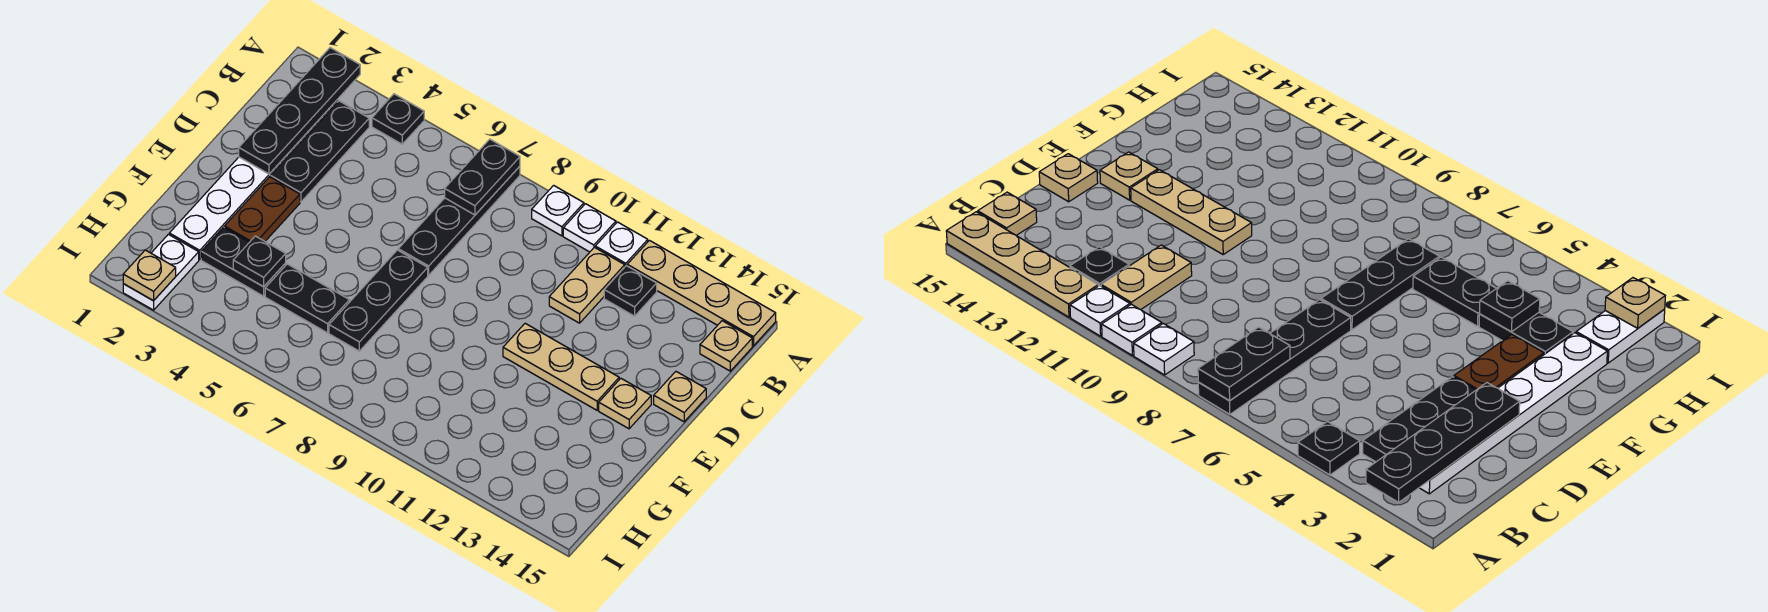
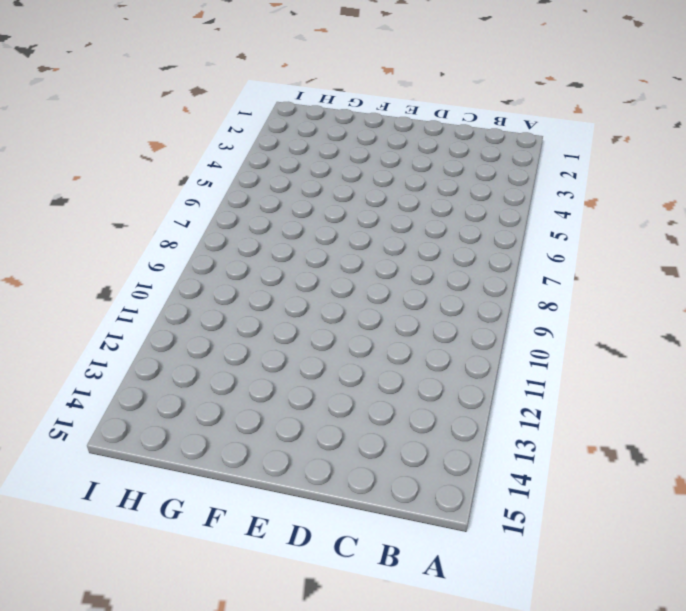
none -> black plate A4 level 1
none -> black plate A7:D7 level 1
none -> white plate A9 level 1

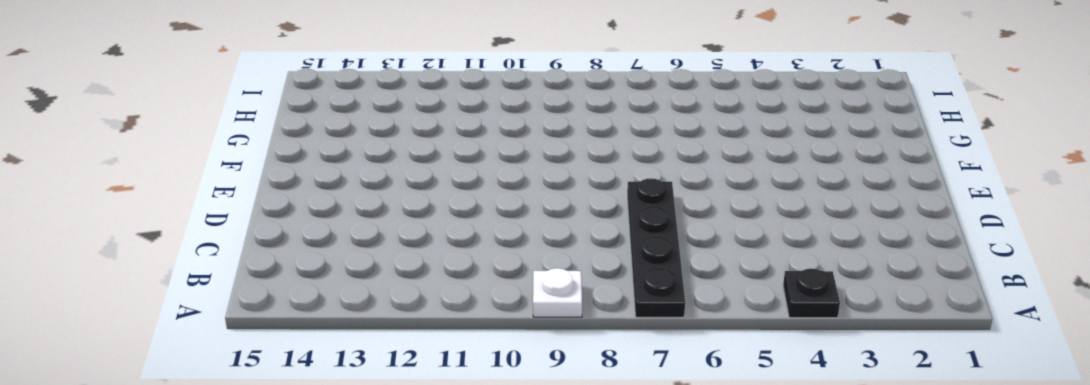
none -> white plate A10 level 1
none -> white plate A11 level 1
none -> tan plate A12:A15 level 1

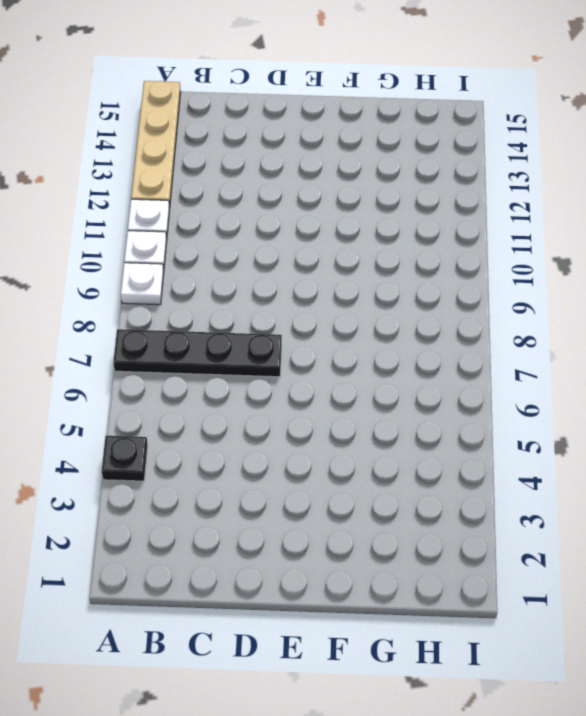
none -> white plate B2:G2 level 1
none -> black plate B3:D3 level 1
none -> tan plate B11:C11 level 1

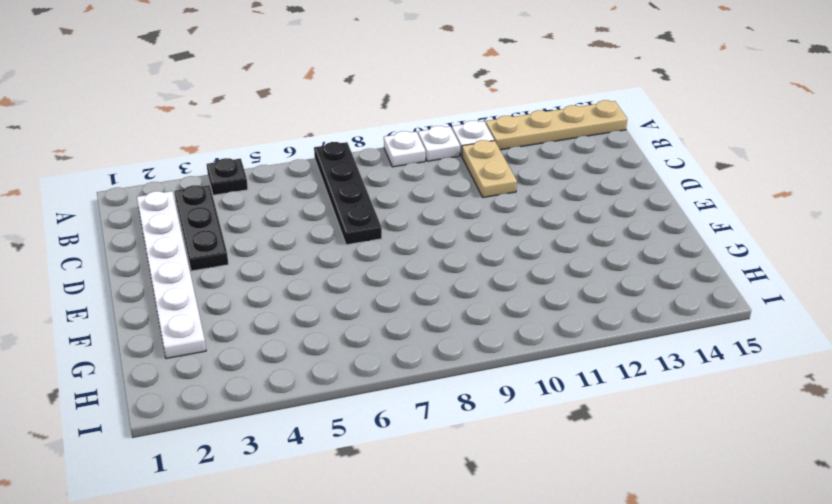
none -> black plate B12 level 1
none -> tan plate B15 level 1
none -> tan plate D15 level 1

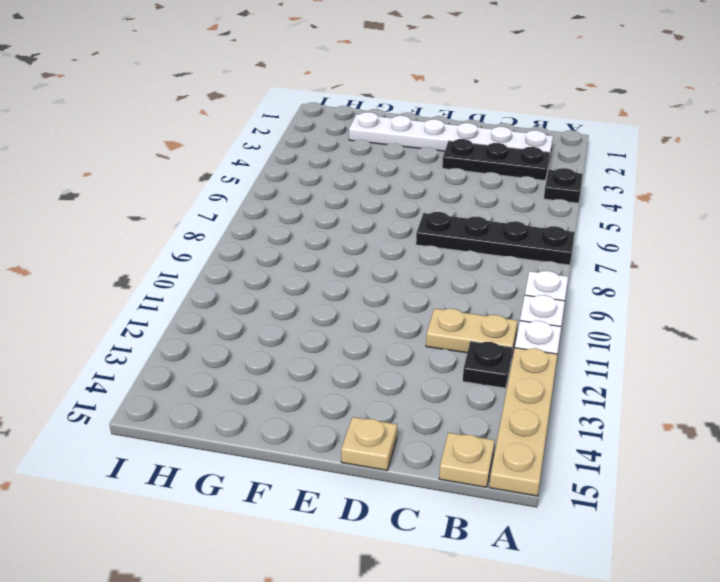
none -> brown plate E3:F3 level 1
none -> black plate E7:G7 level 1
none -> tan plate E11:E13 level 1

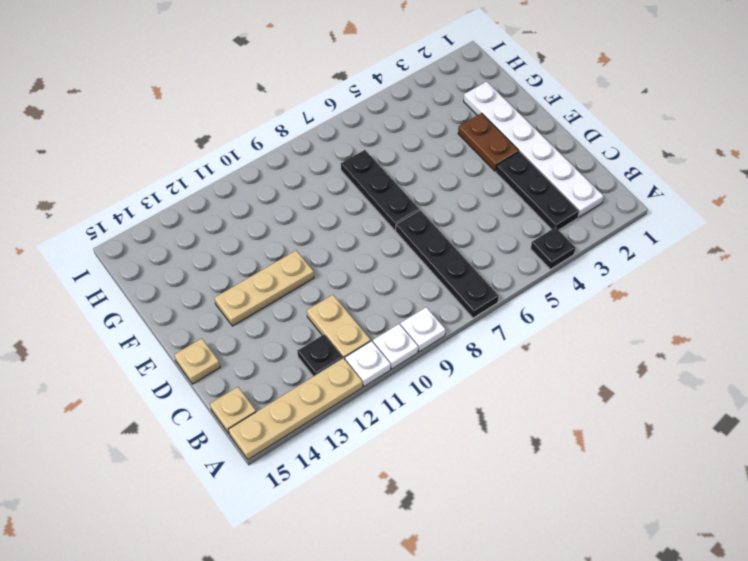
none -> tan plate E14 level 1
none -> black plate G3:G4 level 1
none -> black plate G5:G6 level 1

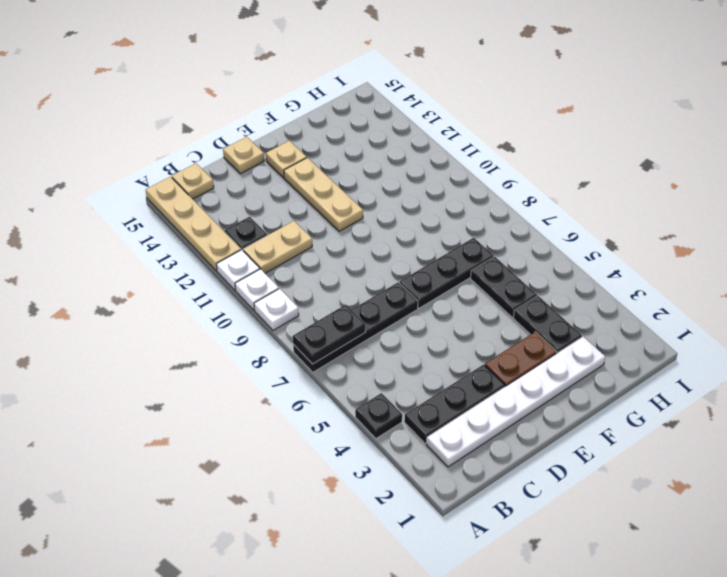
none -> white plate H2:I2 level 1
none -> black plate A2:D2 level 2
none -> black plate G4 level 2

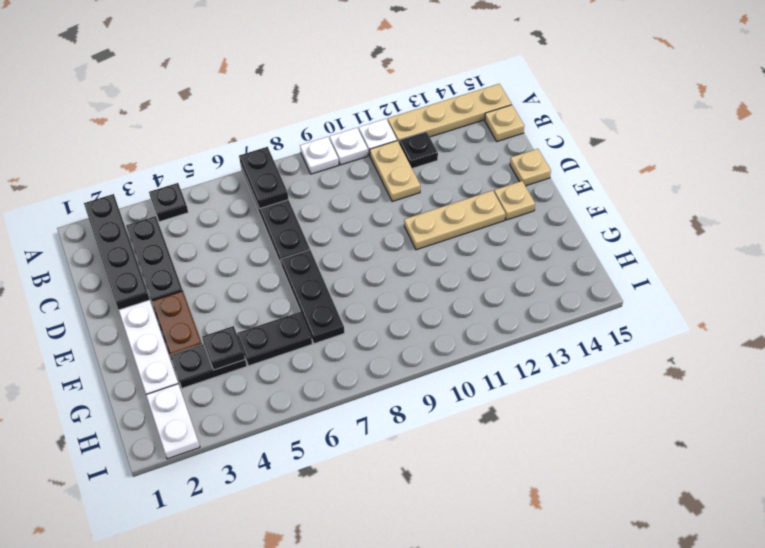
none -> tan plate I2 level 2

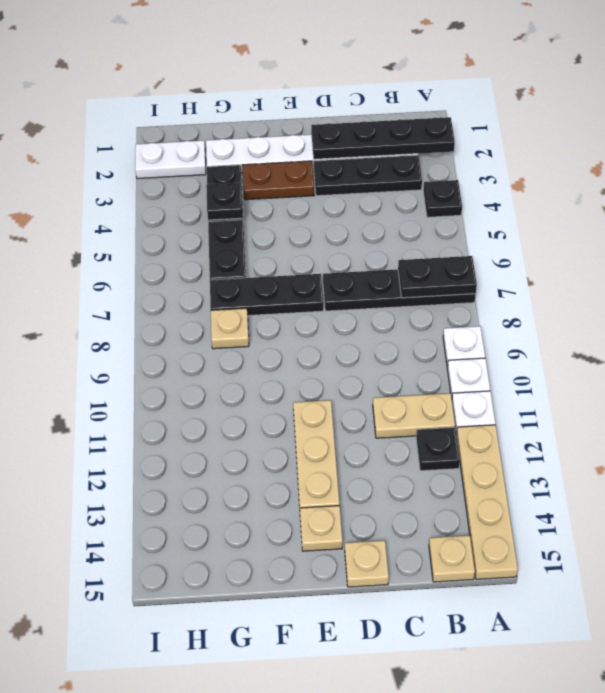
tan plate G8 level 1 -> tan plate I2 level 2

